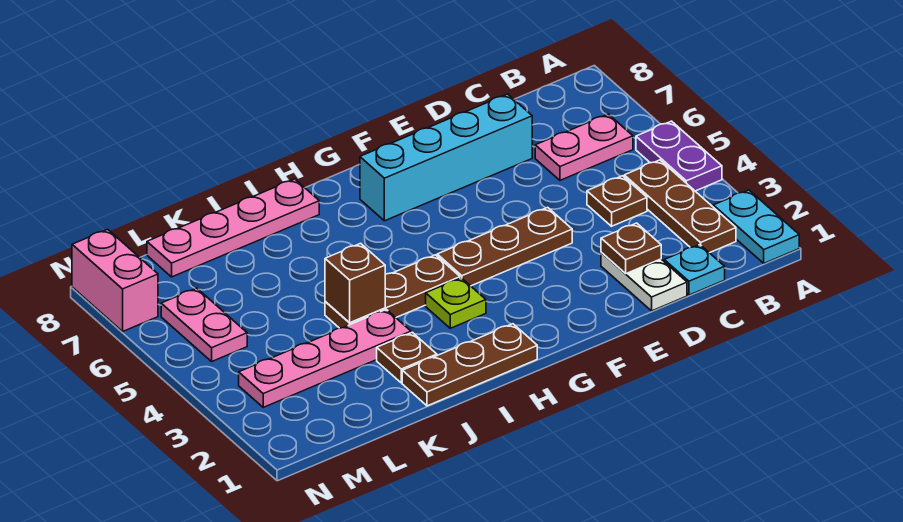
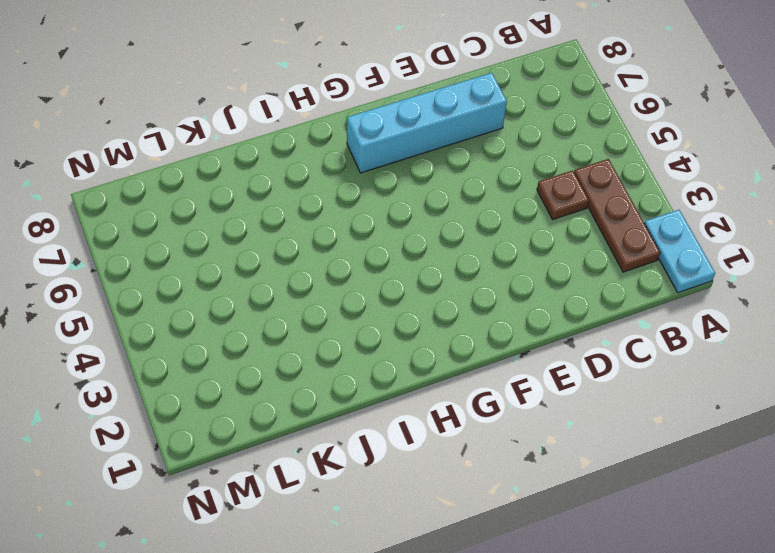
none -> purple plate A4:A5 level 1
none -> pink plate B6:C6 level 1
none -> cyan plate C1 level 1

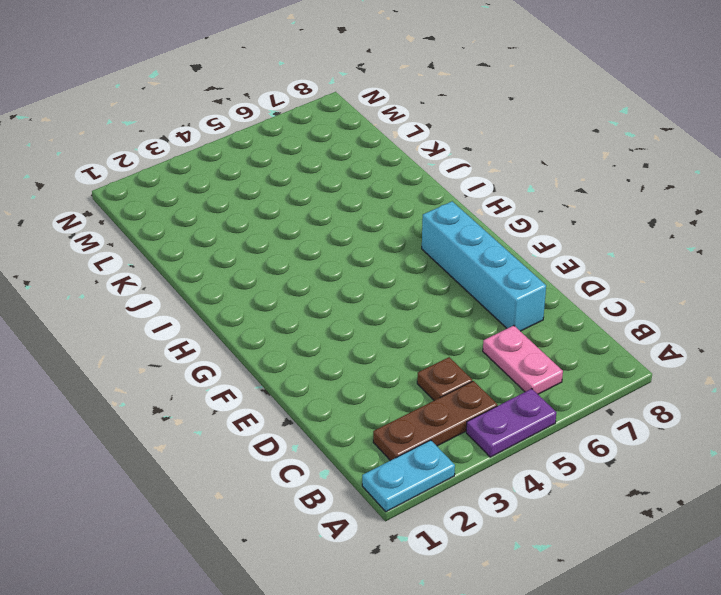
none -> cyan plate C1 level 1
none -> white plate D1:D2 level 1
none -> brown plate E4:G4 level 1

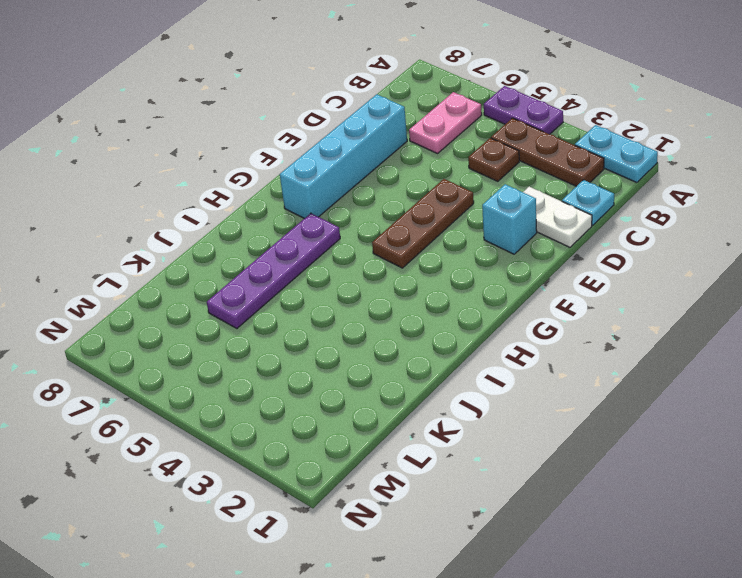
cyan brick E2 level 1 -> none
purple plate H6:K6 level 1 -> none
none -> brown plate H1:J1 level 1
none -> lime plate H3 level 1
none -> brown plate H4:J4 level 1

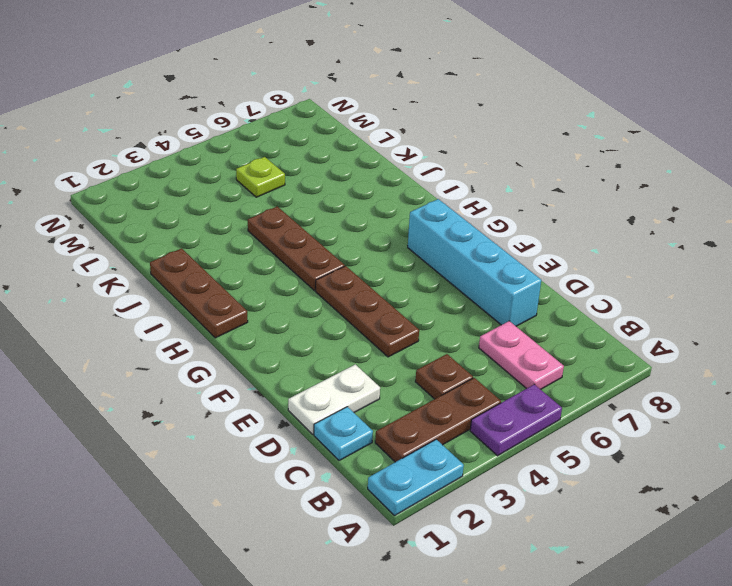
lime plate L5 level 1 -> lime plate H3 level 1
none -> pink plate I8:L8 level 1
none -> brown plate J2 level 1
none -> pink plate J3:M3 level 1

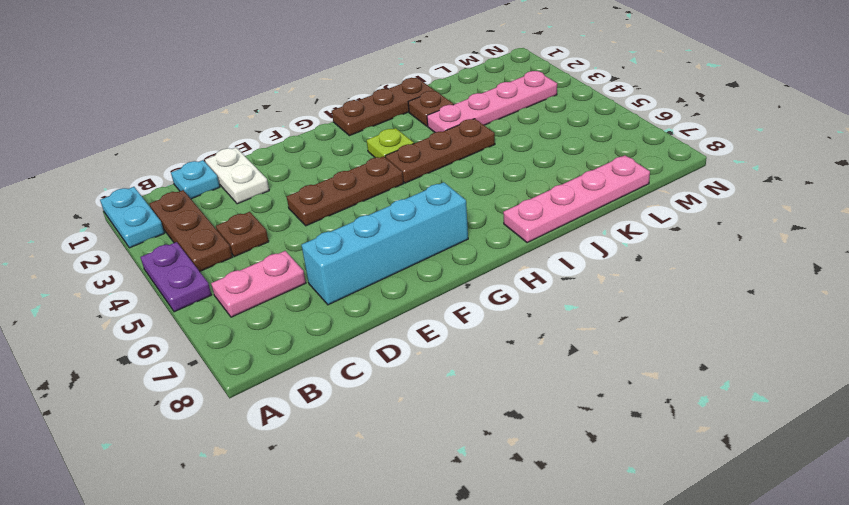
none -> pink plate M5:M6 level 1
none -> pink brick N7:N8 level 1
none -> brown plate D2 level 2

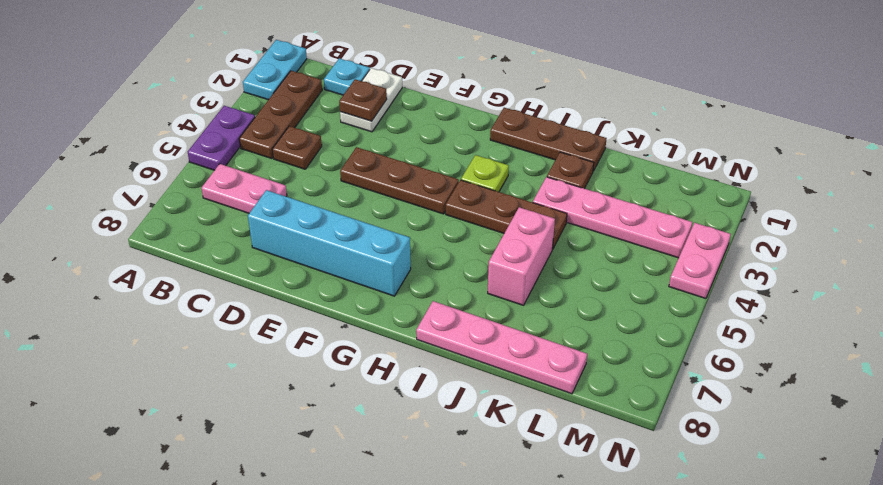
pink brick J5:J6 level 1 -> pink brick N7:N8 level 1
pink plate N3:N4 level 1 -> pink plate M5:M6 level 1
none -> brown brick J4 level 2

